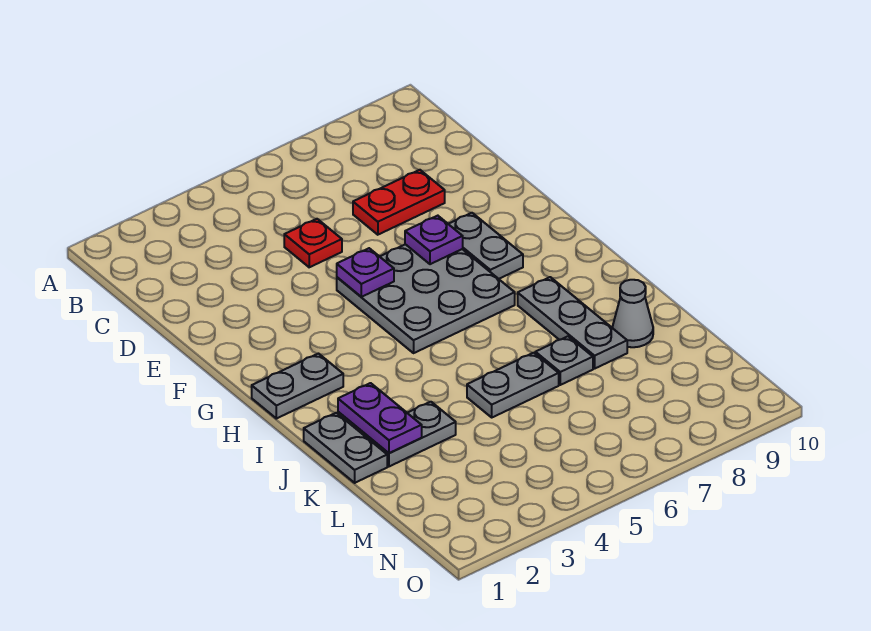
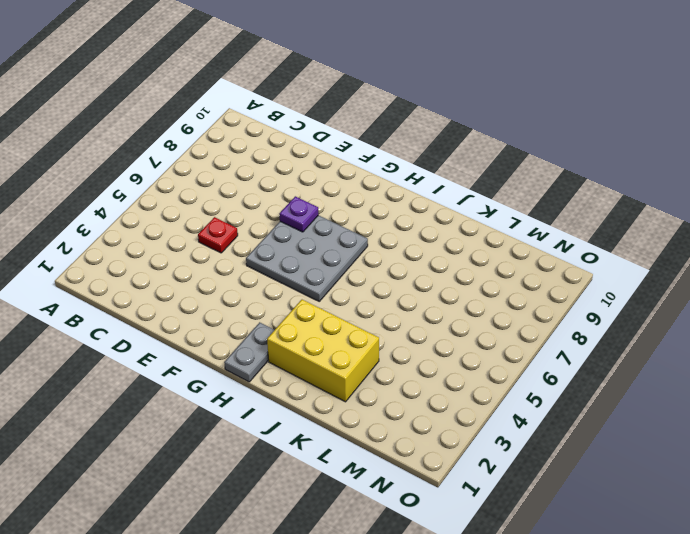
yellow brick I2:K3 level 1 -> grey plate K2:K3 level 1
none -> red plate D7:D8 level 1
none -> grey plate F8:G8 level 1
none -> grey plate I8:K8 level 1

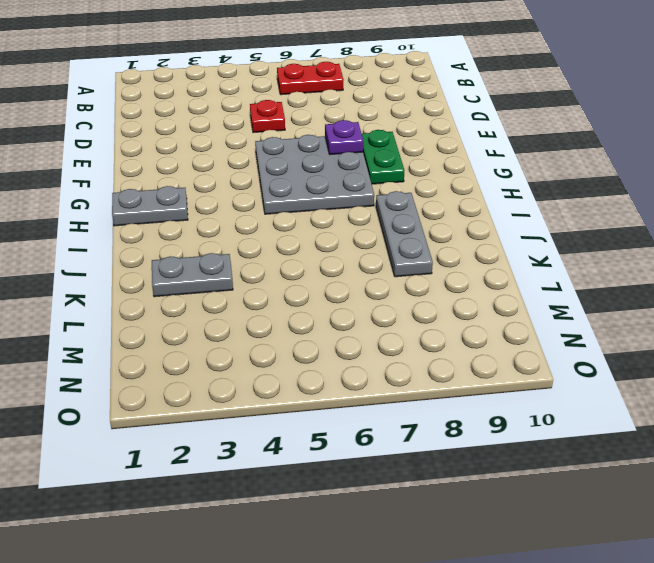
red plate B6:B7 level 1 -> red plate D7:D8 level 1
green plate F8:G8 level 1 -> grey plate F8:G8 level 1
none -> grey plate J1:K1 level 1
none -> grey plate K5:K6 level 1
none -> grey plate K7 level 1

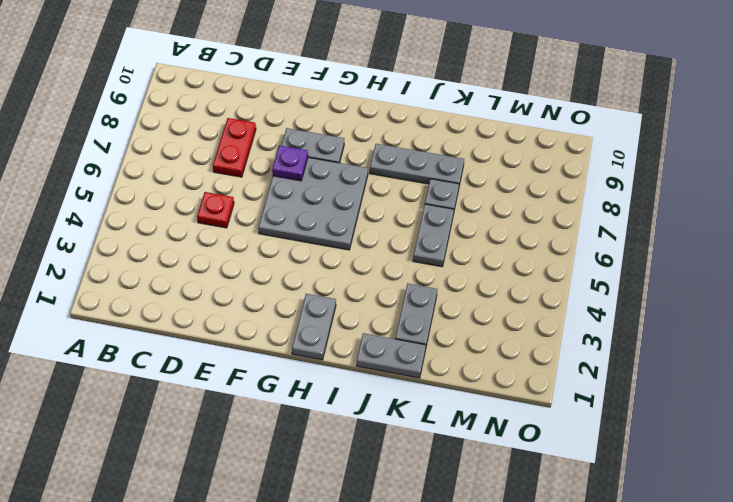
none -> grey cone K9 level 1
none -> purple plate F5 level 2
none -> purple plate J2:K2 level 2

